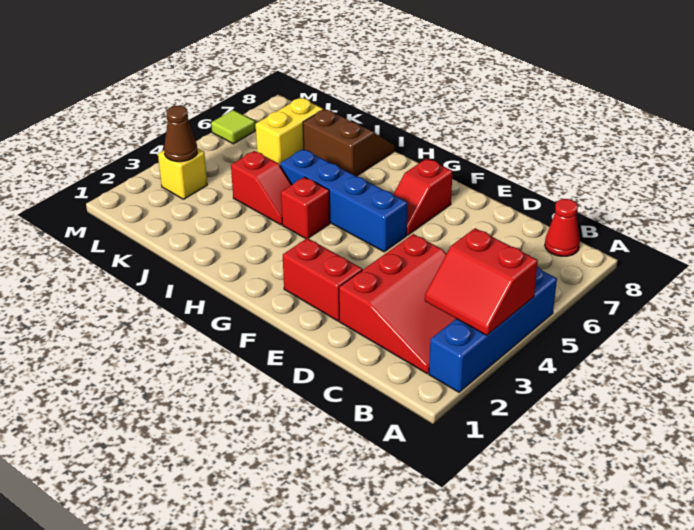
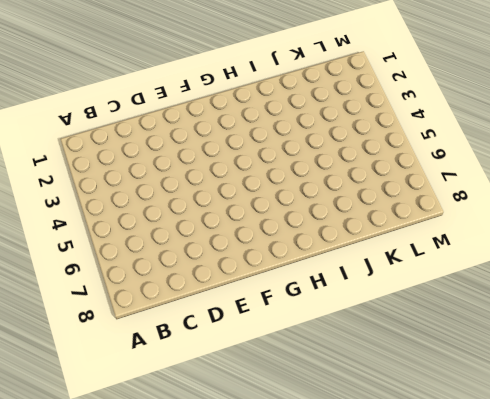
none -> blue brick A2:A5 level 1
none -> red slope B2:D4 level 1 top D
none -> red cone B8 level 1

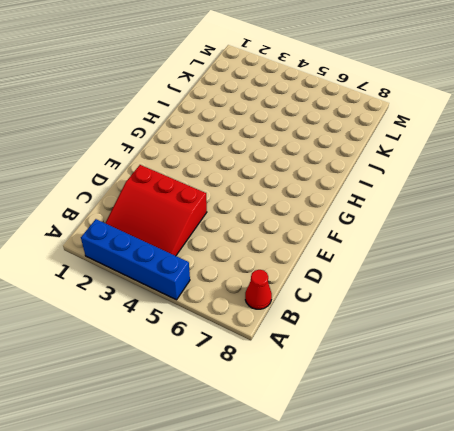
none -> red brick E2:F2 level 1
none -> blue brick F5:I5 level 1
none -> red slope F6:F7 level 1 top 7

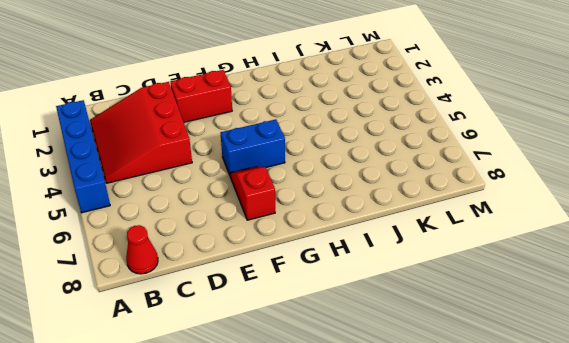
blue brick F5:G5 level 1 -> blue brick F5:I5 level 1
none -> red brick H4 level 1
none -> red slope I4:J4 level 1 top J
none -> brown slope I7:J8 level 1 top 7

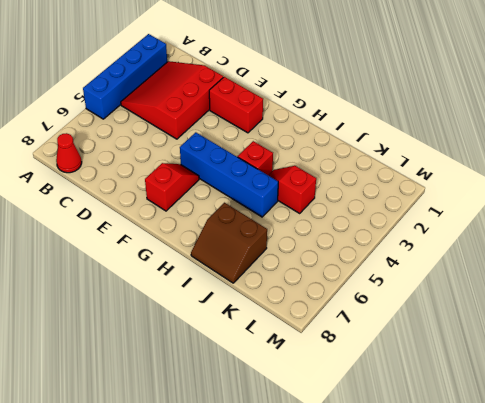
none -> yellow brick K6:K7 level 1
none -> yellow brick L3 level 1
none -> lime tile M6 level 1

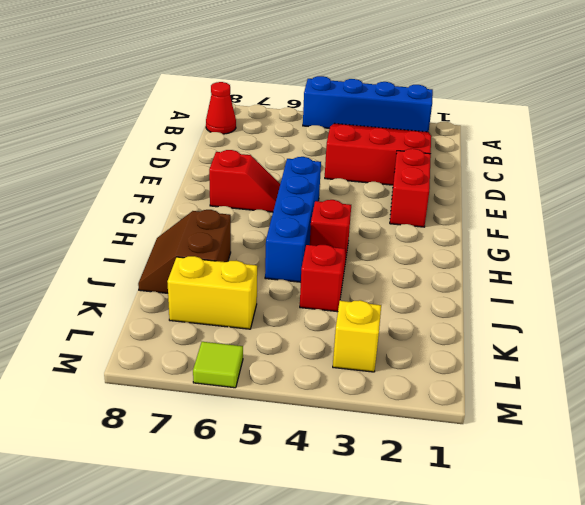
none -> red slope A3:B4 level 2 top 4
none -> brown cone L3 level 2

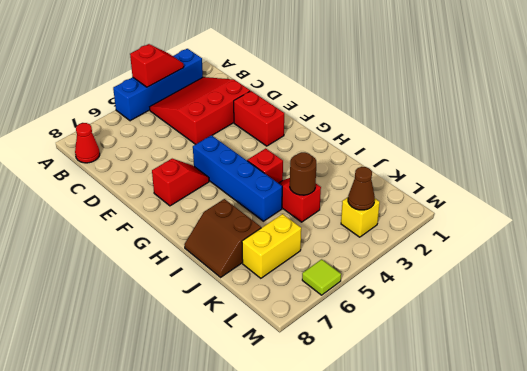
red slope A3:A4 level 2 top 4 -> red slope A3:B4 level 2 top 4
brown round brick J4 level 2 -> none

